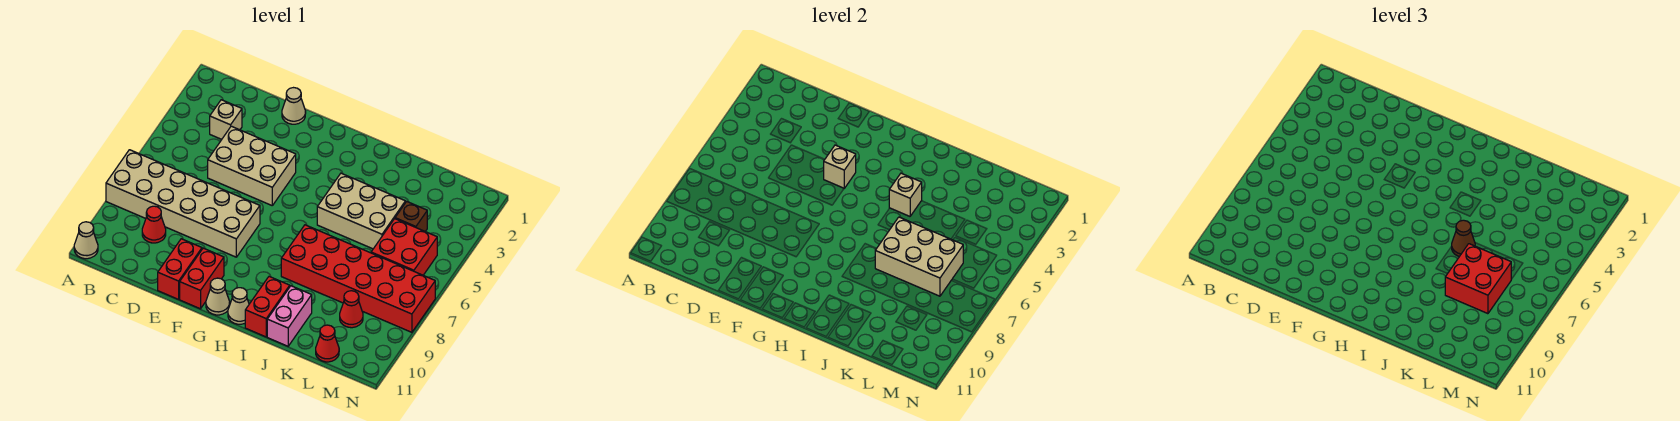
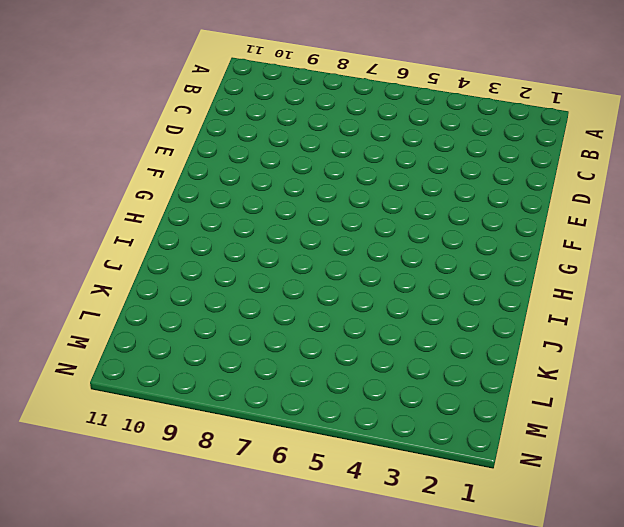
none -> tan brick A7:F8 level 1
none -> tan cone A11 level 1
none -> tan brick C3 level 1

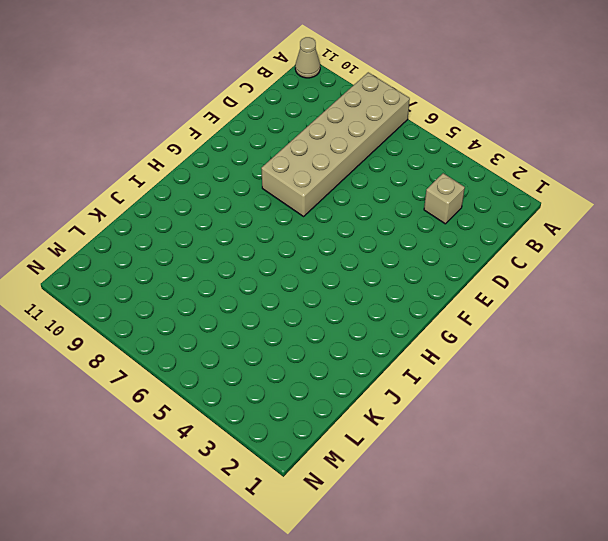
none -> red cone C9 level 1
none -> tan brick D4:F5 level 1
none -> tan cone E1 level 1

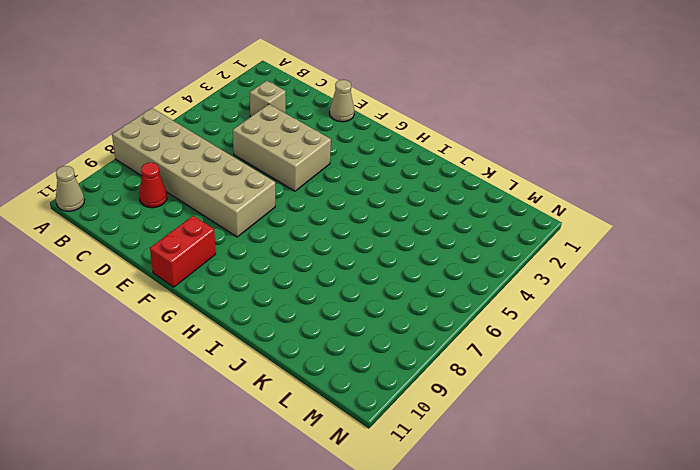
none -> red brick E10:E11 level 1
none -> tan cone G11 level 1
none -> tan cone H11 level 1

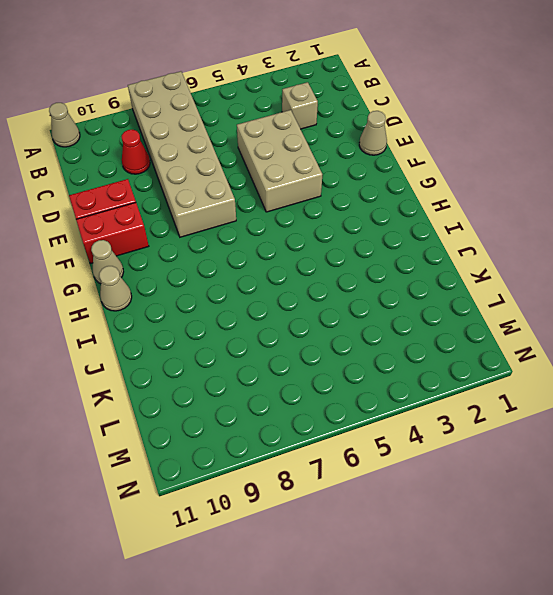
none -> tan brick I4:K5 level 1
none -> red brick I7:N8 level 1
none -> red brick I10:I11 level 1

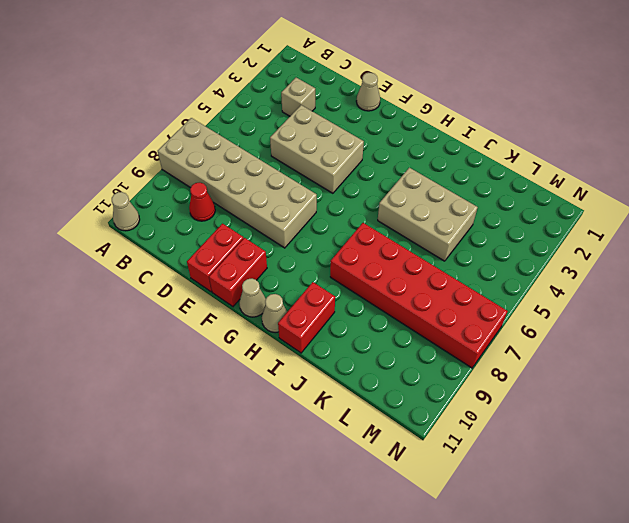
none -> pink brick J10:J11 level 1
none -> brown brick L4 level 1
none -> red brick L5:M6 level 1

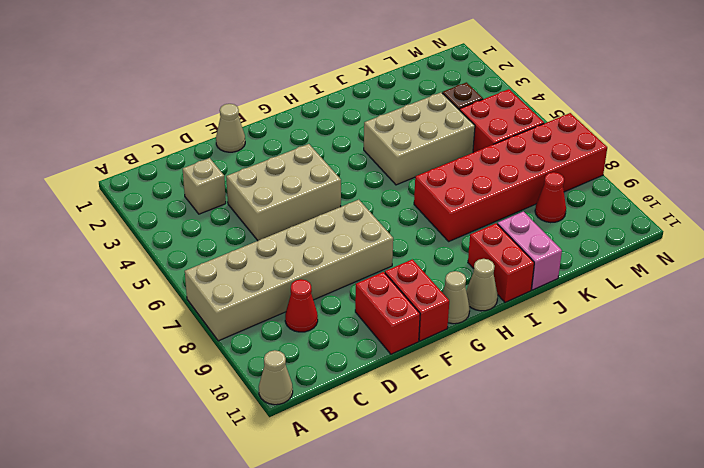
none -> red cone L11 level 1
none -> tan brick F4 level 2
none -> tan brick I4 level 2

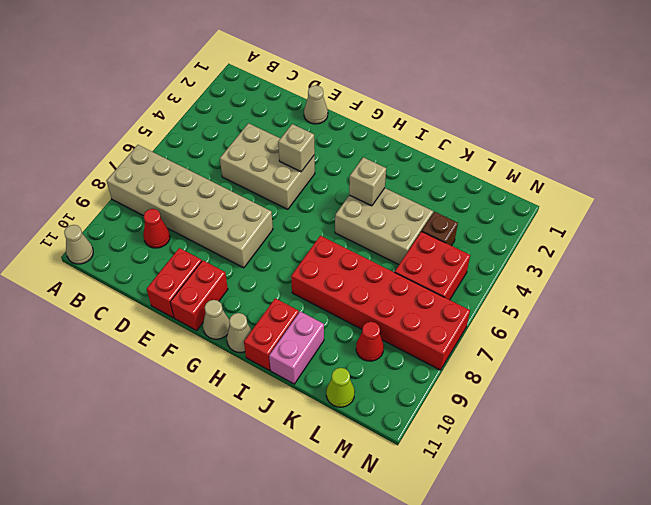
lime cone L11 level 1 -> red cone L11 level 1
none -> tan brick C3 level 1
none -> tan brick J6:L7 level 2
none -> brown cone J6 level 3

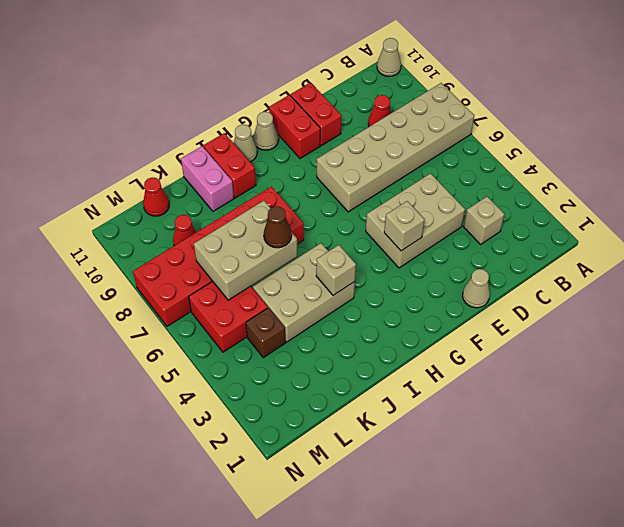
none -> red brick K7:L8 level 3

